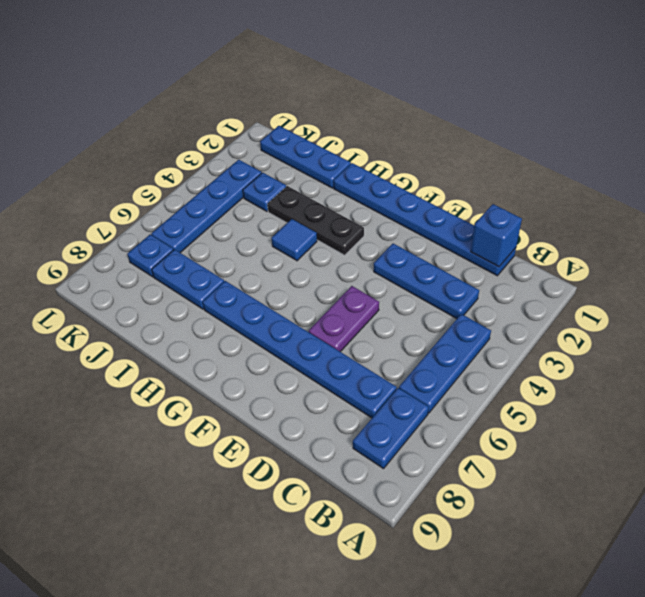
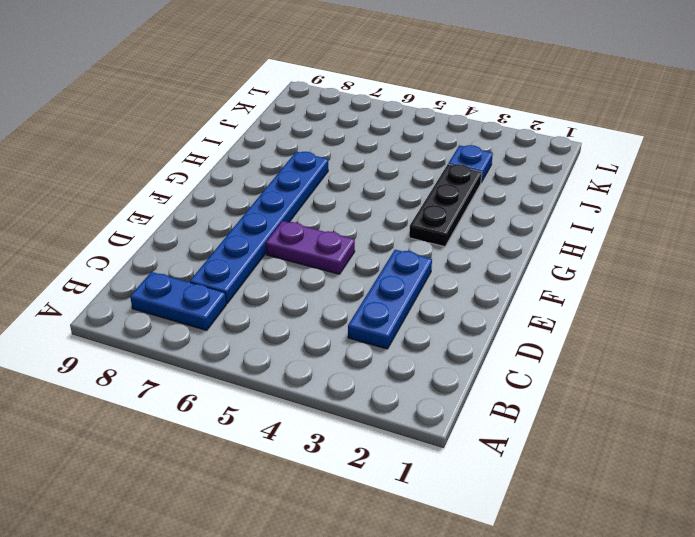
none -> blue plate B4:B6 level 1
none -> blue plate C1:H1 level 1
none -> blue tile H4 level 1

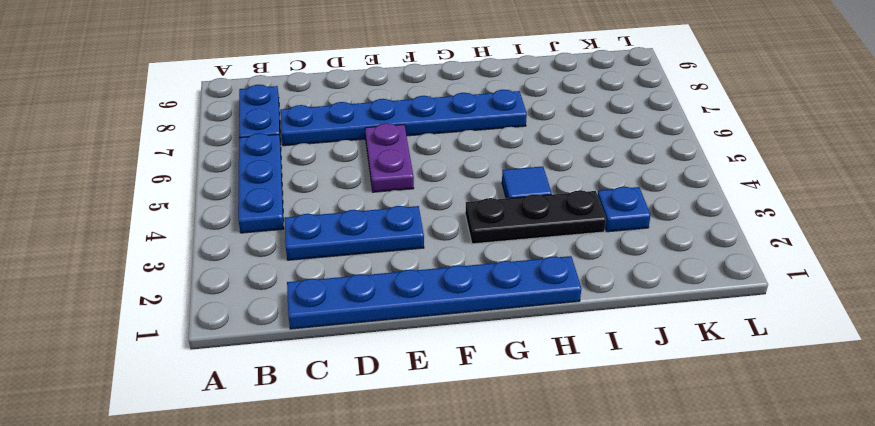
none -> blue plate I1:K1 level 1
none -> blue plate I7:J7 level 1
none -> blue plate K3:K6 level 1

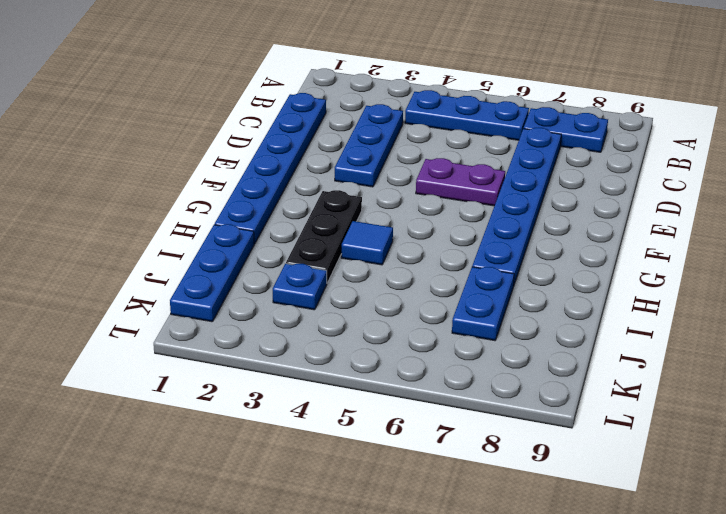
none -> blue plate K3:K6 level 1
none -> blue plate K7 level 1
none -> blue brick C1 level 2

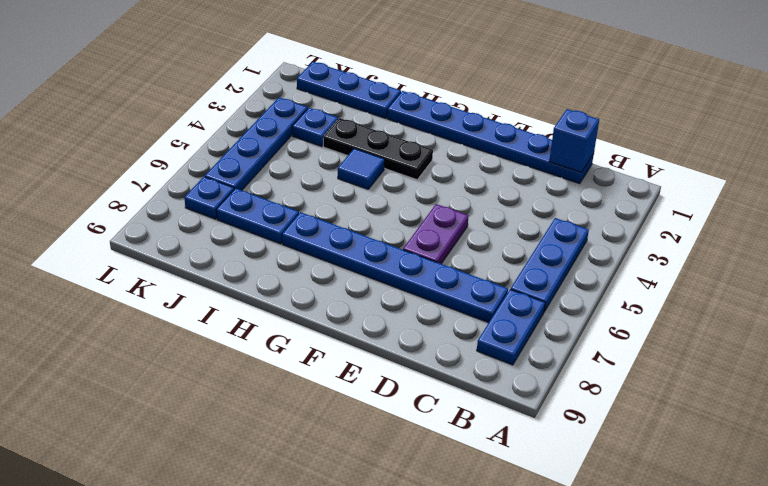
none -> blue plate C3:E3 level 1

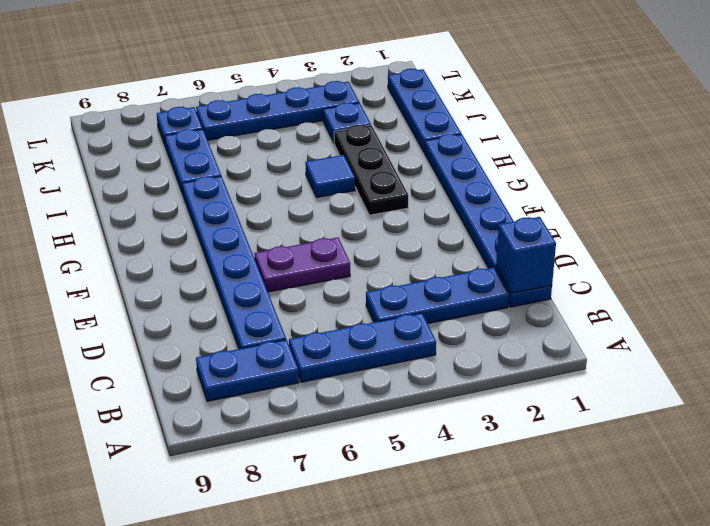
blue plate C2:C4 level 1 -> blue plate C3:E3 level 1

